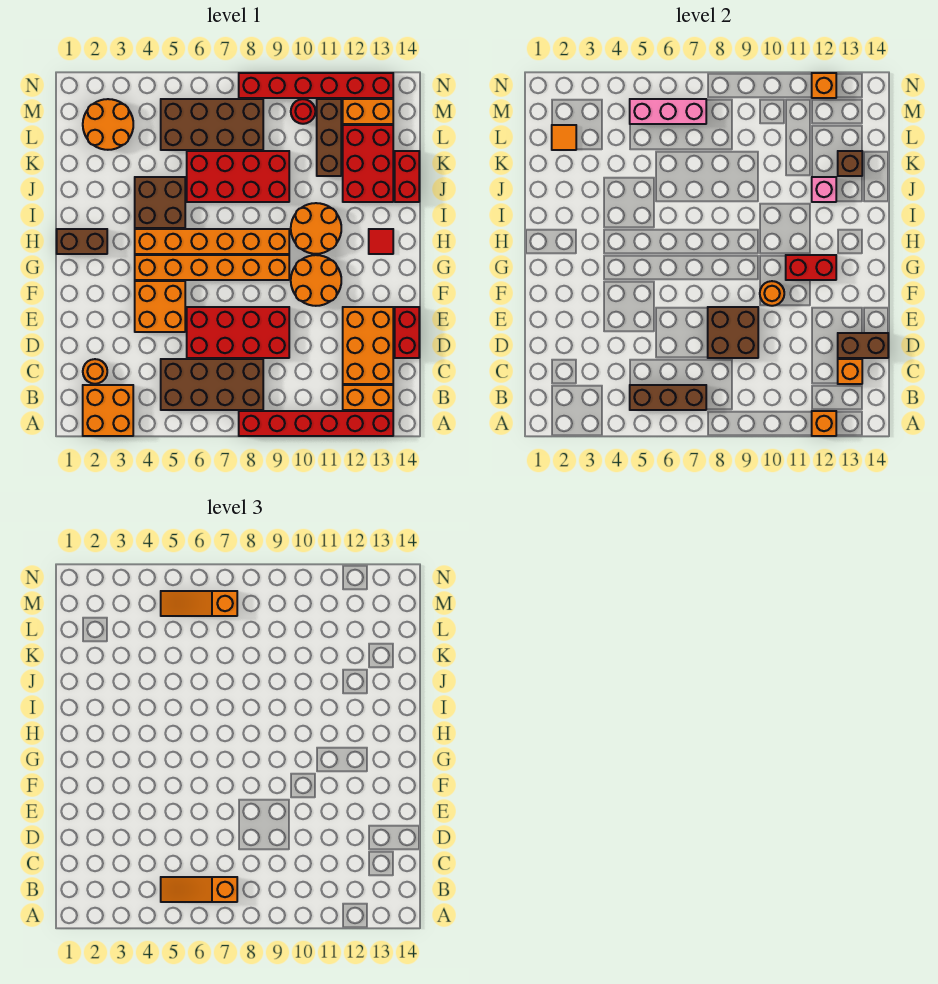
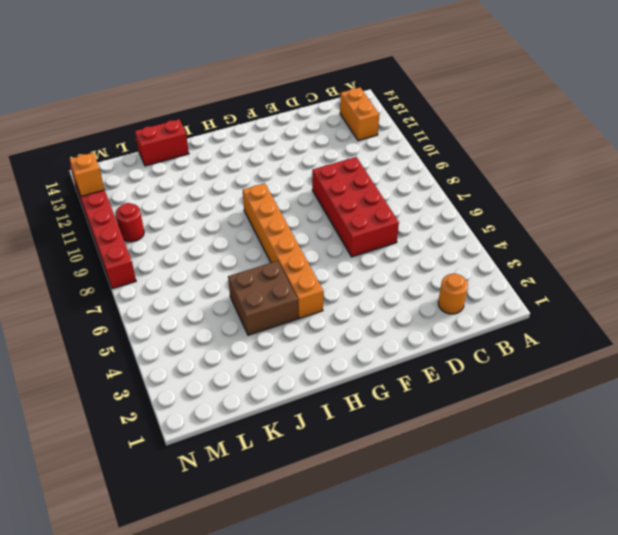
none -> orange brick A2:B3 level 1
none -> red brick A8:A13 level 1
none -> brown brick B5:C8 level 1
none -> orange brick C12:E13 level 1

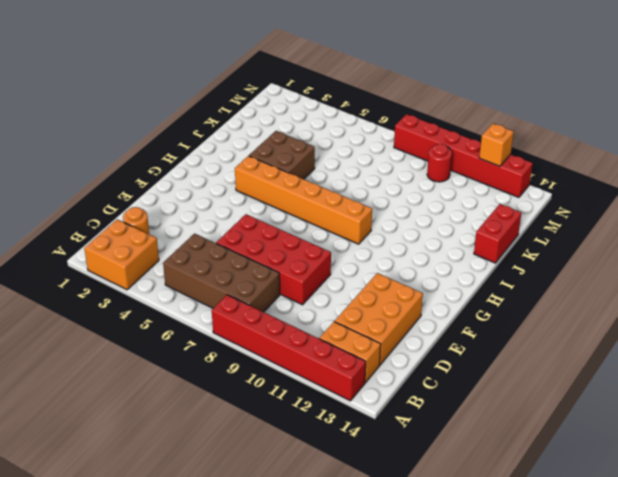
none -> red brick D14:E14 level 1
none -> orange brick E4:F5 level 1
none -> orange round brick F10:G11 level 1
none -> orange brick G4:G9 level 1

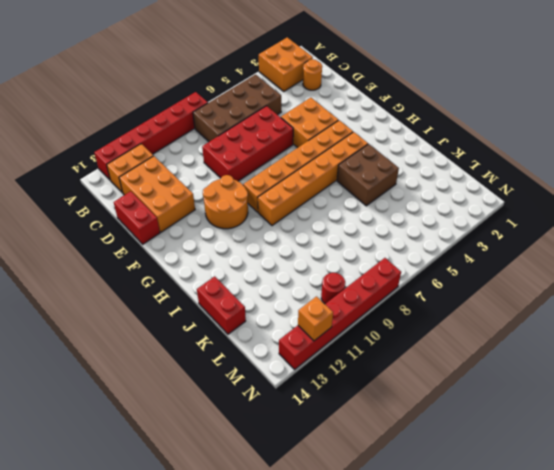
none -> brown brick H1:H2 level 1
none -> orange round brick H10:I11 level 1
none -> red tile H13 level 1
none -> red brick J6:K9 level 1

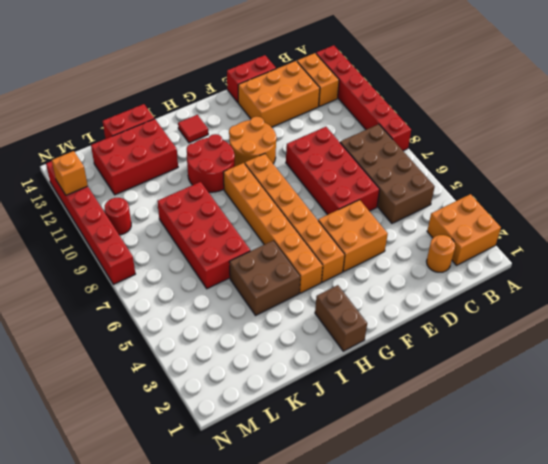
red round brick H10:I11 level 1 -> orange round brick H10:I11 level 1
none -> brown brick K11:M11 level 1
none -> orange round brick L2:M3 level 1
none -> brown brick L5:M8 level 1
none -> orange brick M12:M13 level 1

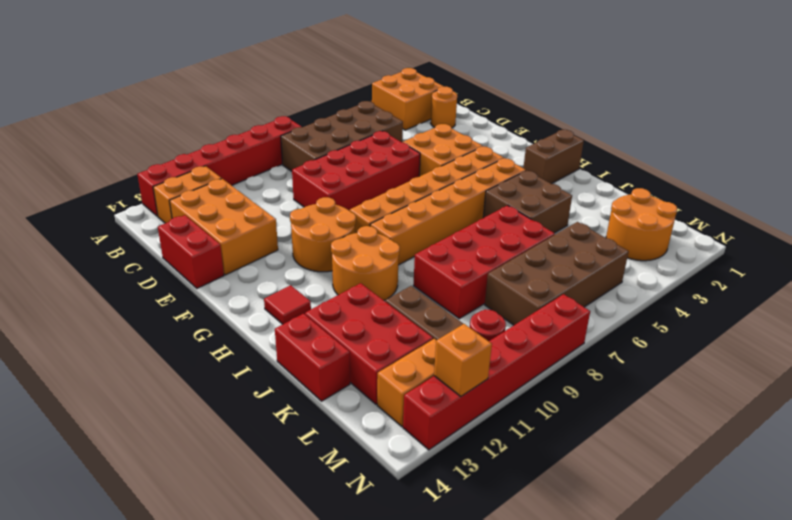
none -> orange brick A12 level 2
none -> brown brick B5:B7 level 2
none -> orange brick C13 level 2
none -> brown brick D8:E9 level 2

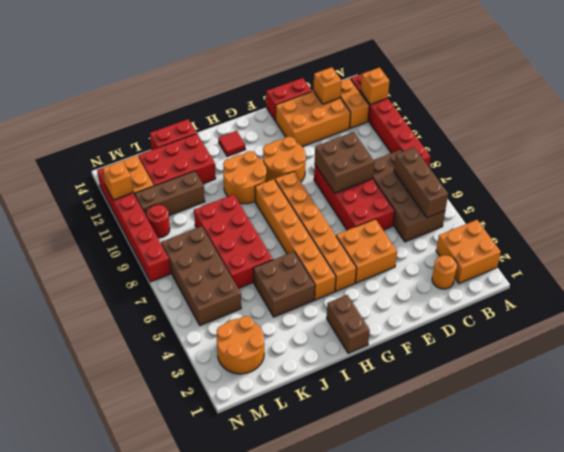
none -> brown brick D13:D14 level 2
none -> orange round brick F10 level 2
none -> red brick G11:G12 level 2
none -> pink brick J12 level 2

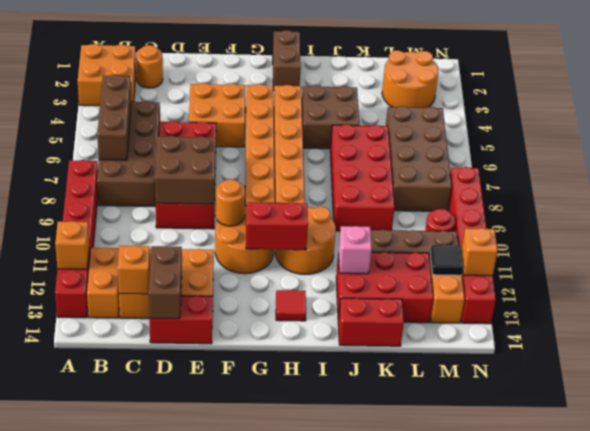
red brick G11:H11 level 2 -> red brick G11:G12 level 2
black tile M12 level 2 -> none
none -> brown brick K13 level 2
none -> orange tile L2 level 2
none -> pink brick M5:M7 level 2
none -> orange slope B5:B7 level 3 top 7

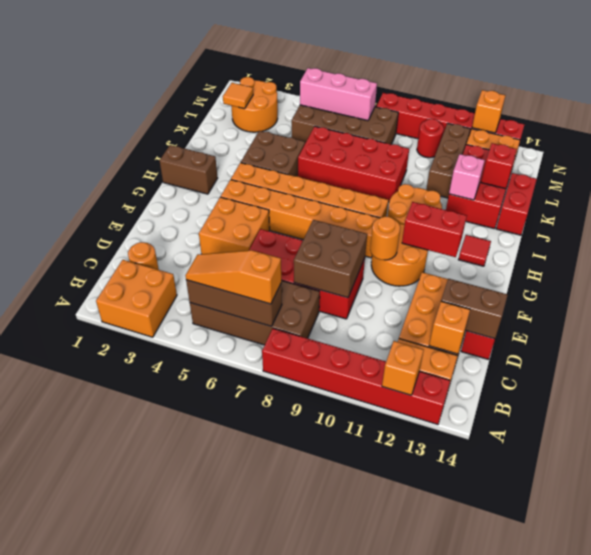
red brick K13 level 2 -> brown brick K13 level 2
none -> orange slope M5:M7 level 3 top 7

